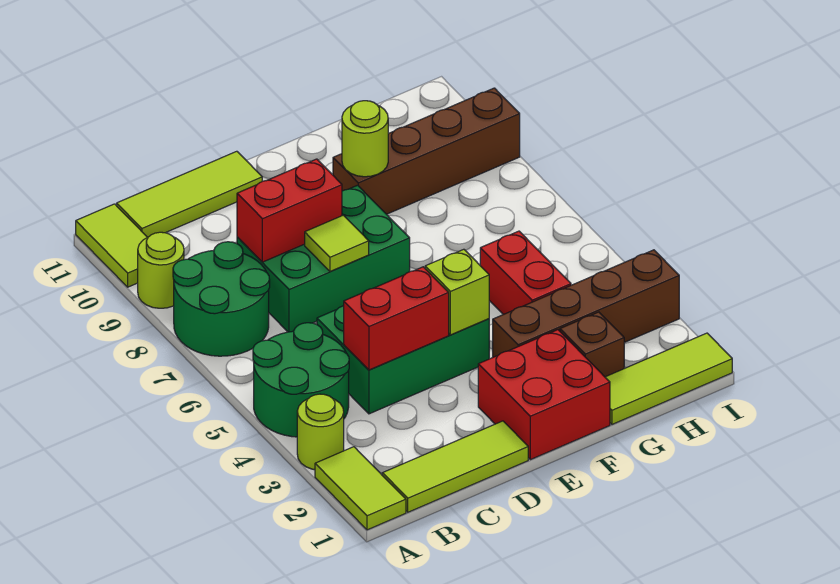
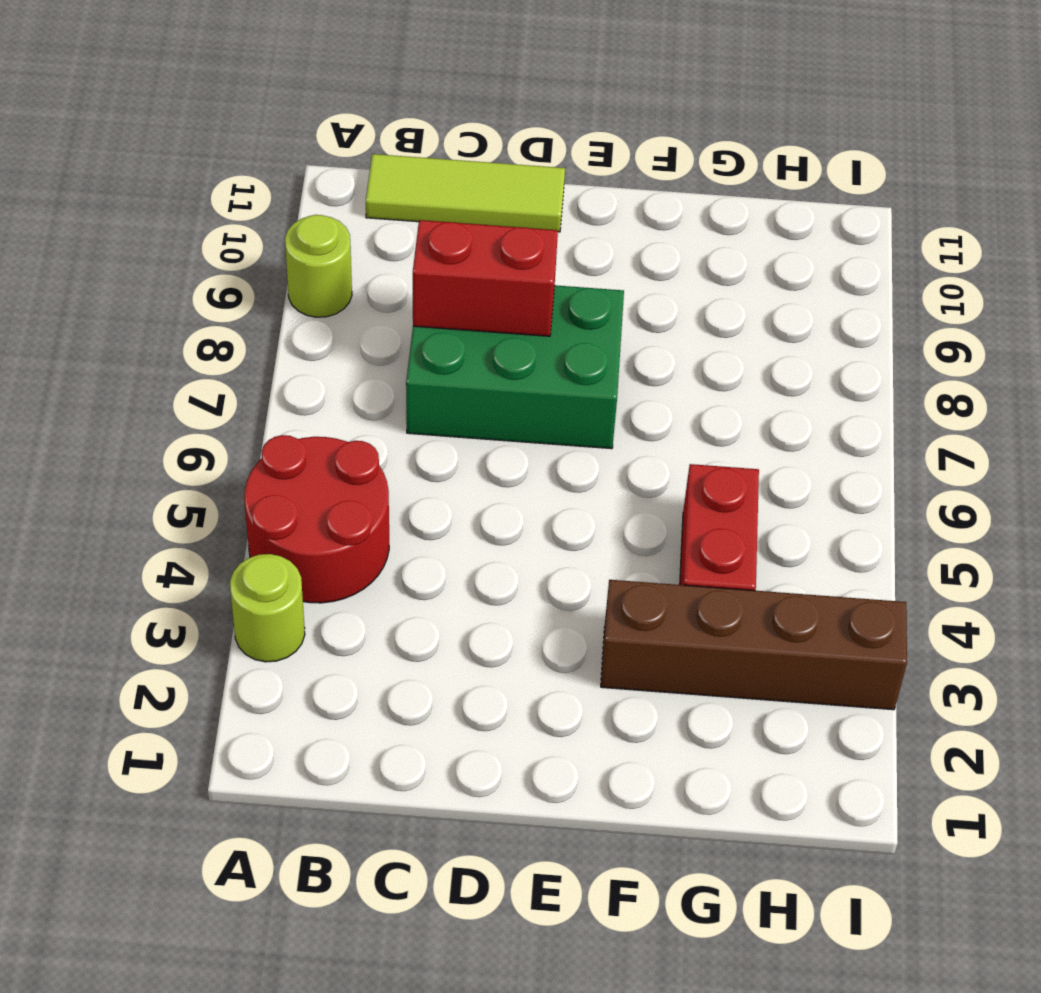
red round brick A4:B5 level 1 -> green round brick A4:B5 level 1
none -> lime tile A1:A2 level 1
none -> green round brick A7:B8 level 1
none -> lime tile A10:A11 level 1

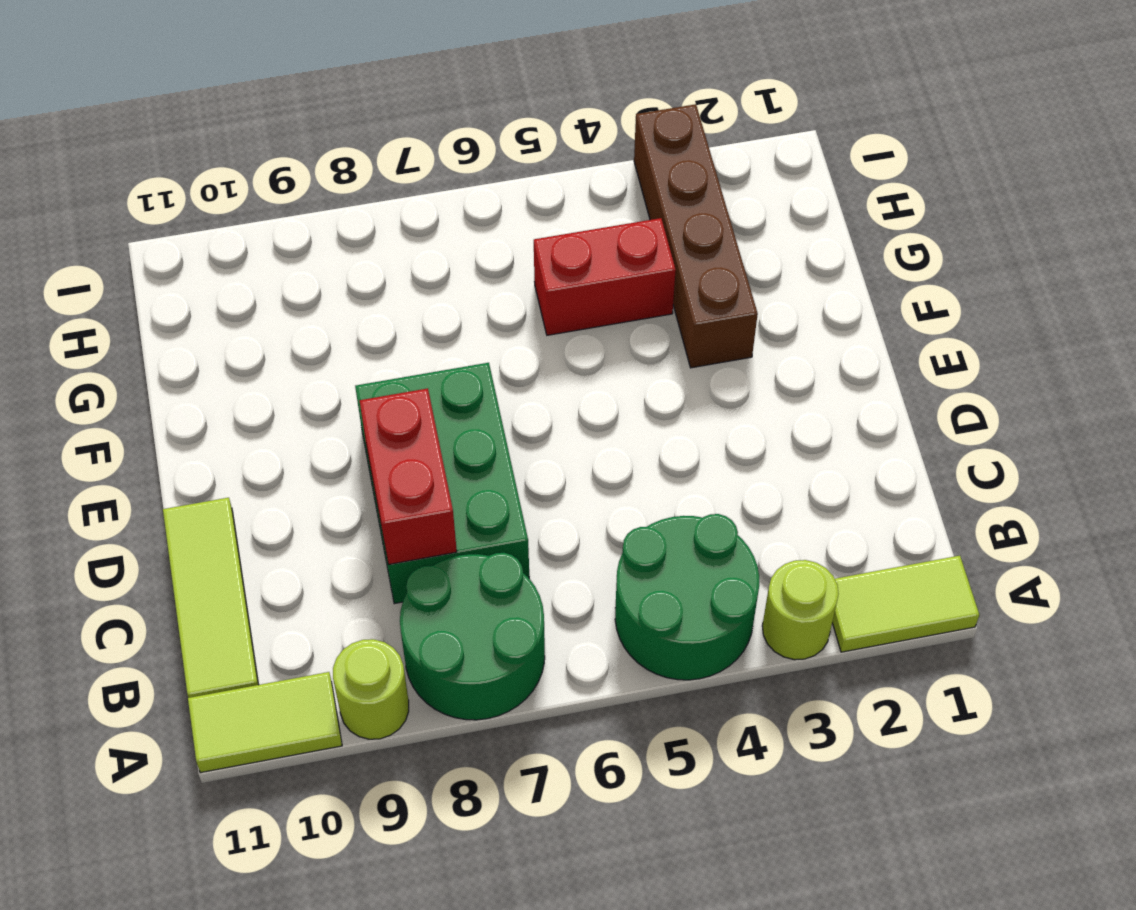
none -> lime tile B1:D1 level 1
none -> green brick C4:E5 level 1
none -> red brick E1:F2 level 1

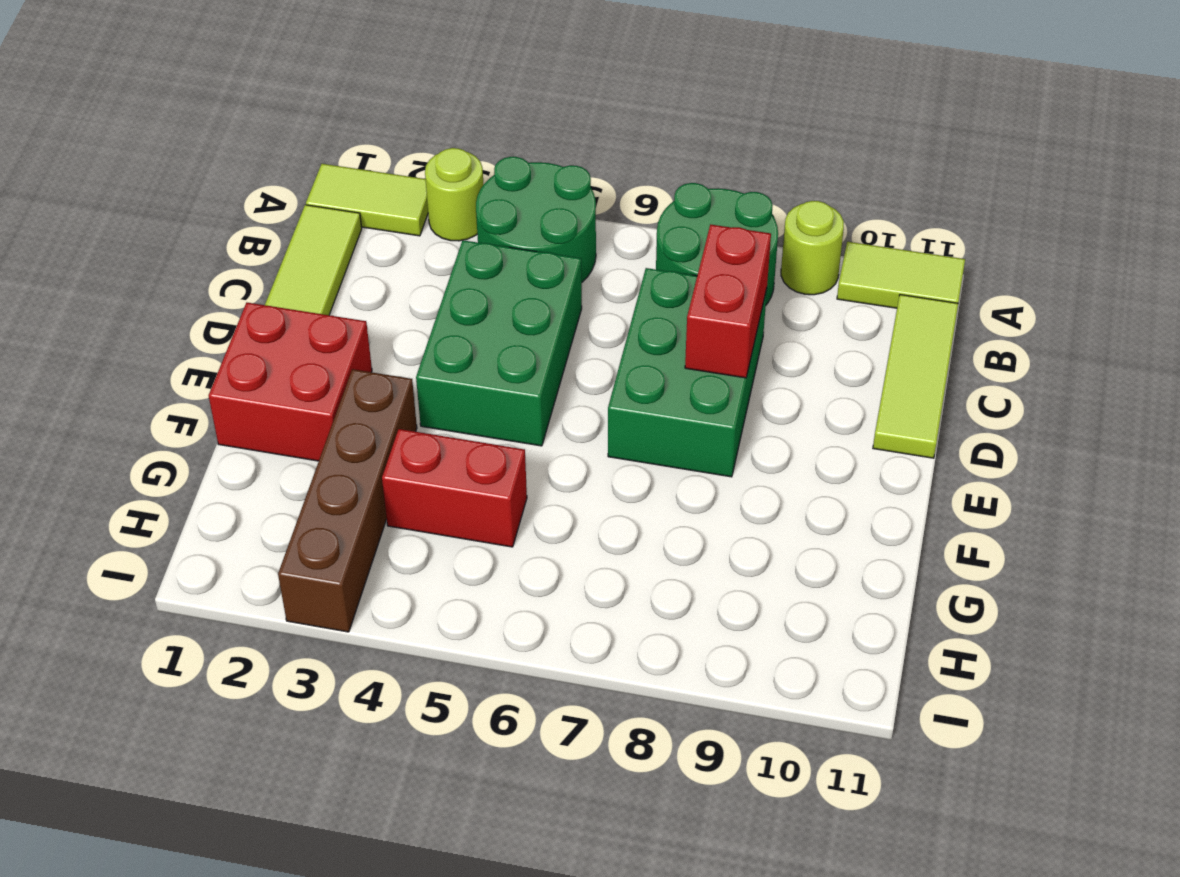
none -> brown brick F9:I9 level 1
none -> lime tile G1:I1 level 1
none -> brown brick G2 level 1

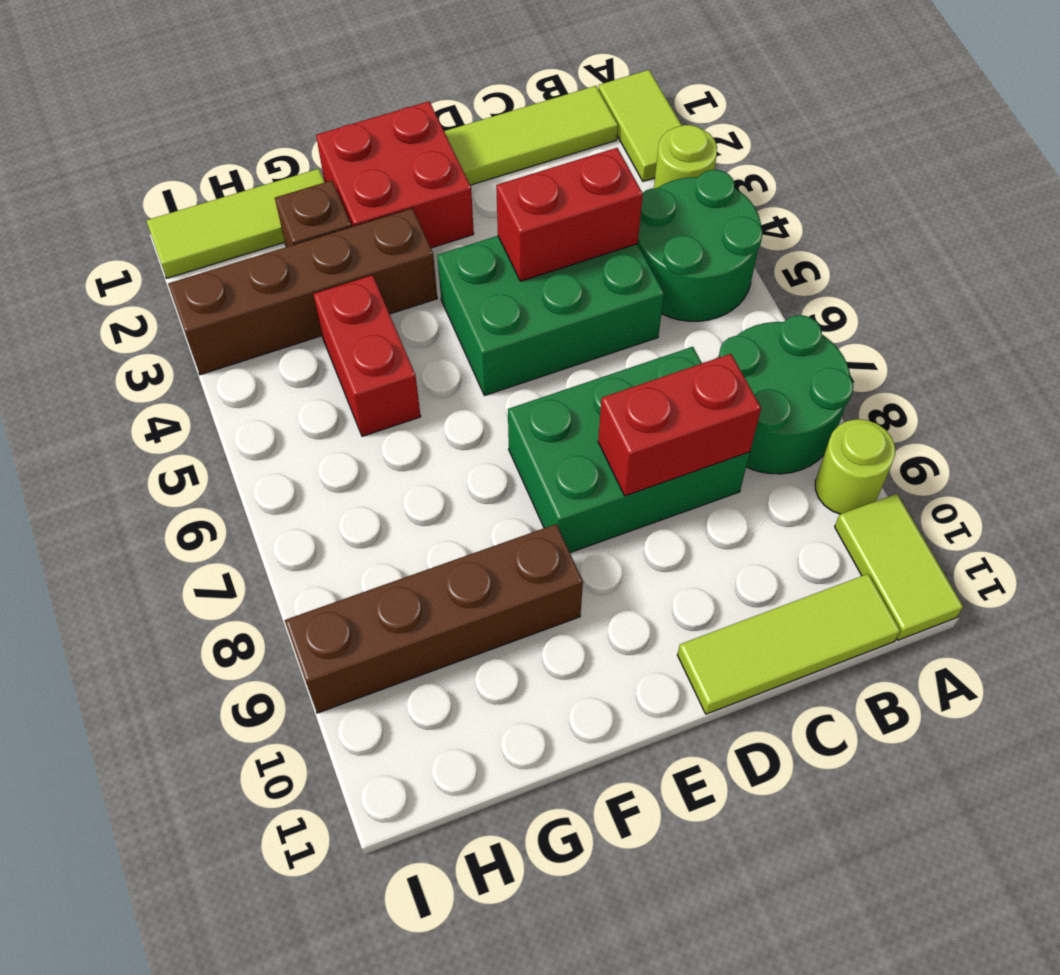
none -> lime tile D7 level 2
none -> lime brick E4 level 2
none -> lime round brick F9 level 2

